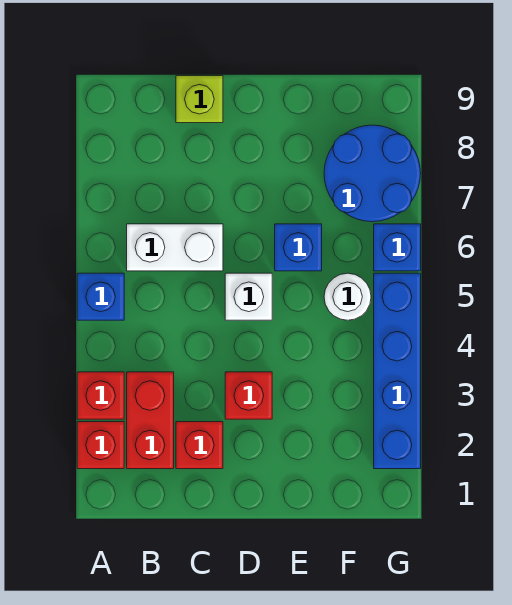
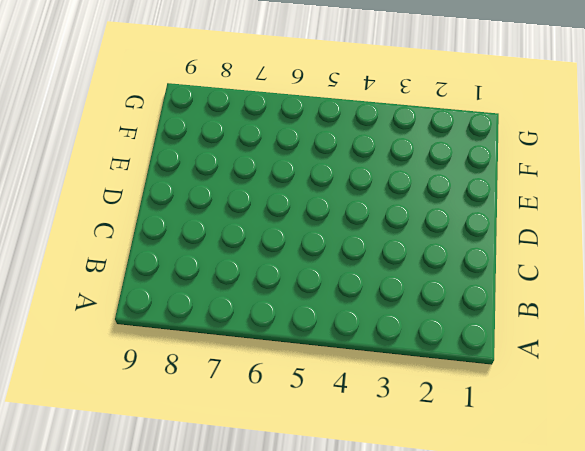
none -> red brick A2 level 1
none -> red brick A3 level 1
none -> blue brick A5 level 1

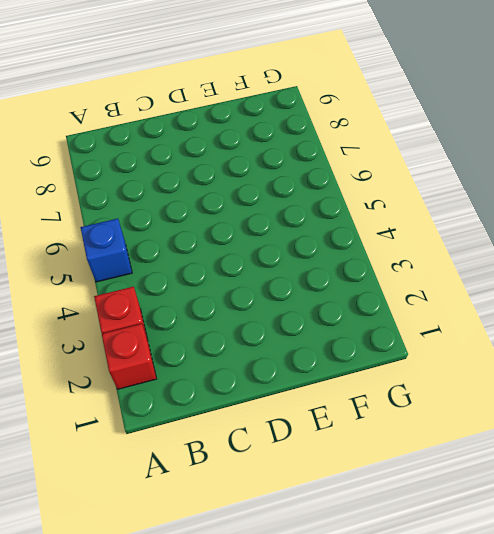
none -> red brick B2:B3 level 1
none -> white brick B6:C6 level 1
none -> red brick C2 level 1

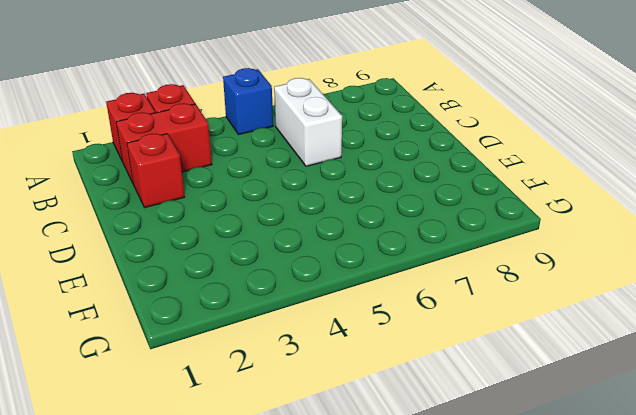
none -> lime brick C9 level 1
none -> red brick D3 level 1
none -> white brick D5 level 1

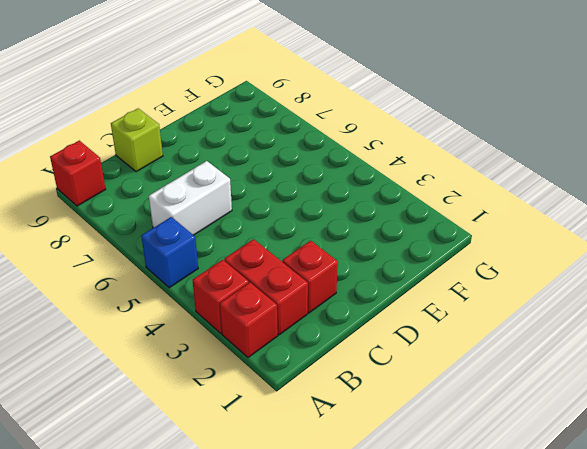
red brick A9 level 1 -> red brick D3 level 1
none -> white brick D5 level 1
none -> blue brick E6 level 1
none -> white round brick F5 level 1

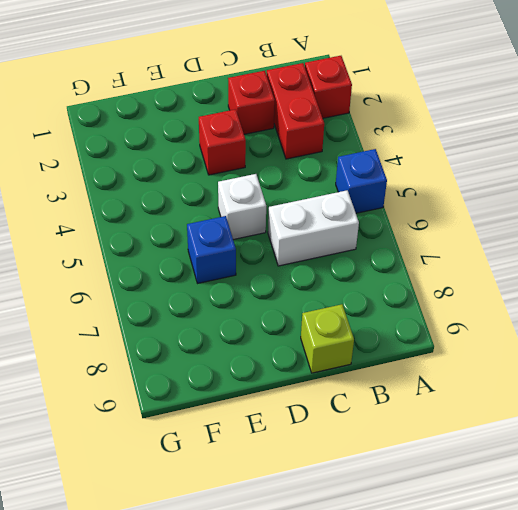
none -> red brick A3 level 1
none -> white round brick F5 level 1
none -> blue round brick F7:G8 level 1

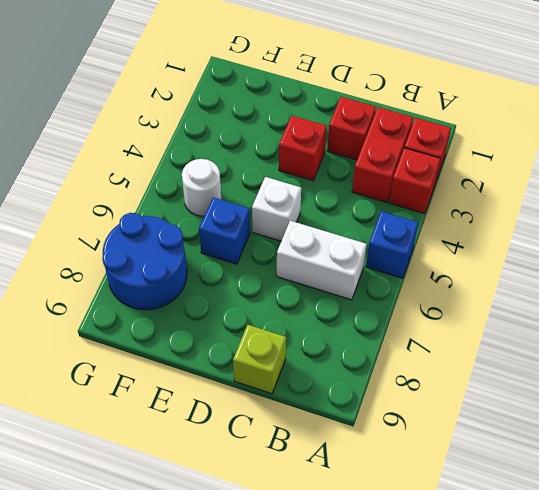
none -> blue brick G2:G5 level 1
none -> blue brick G6 level 1

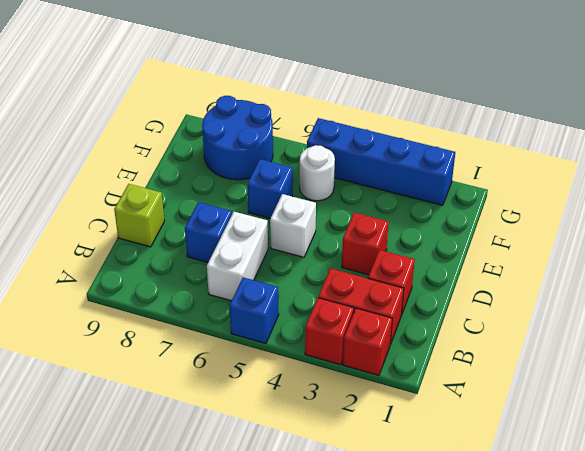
blue brick C7 level 1 -> blue brick G6 level 1

